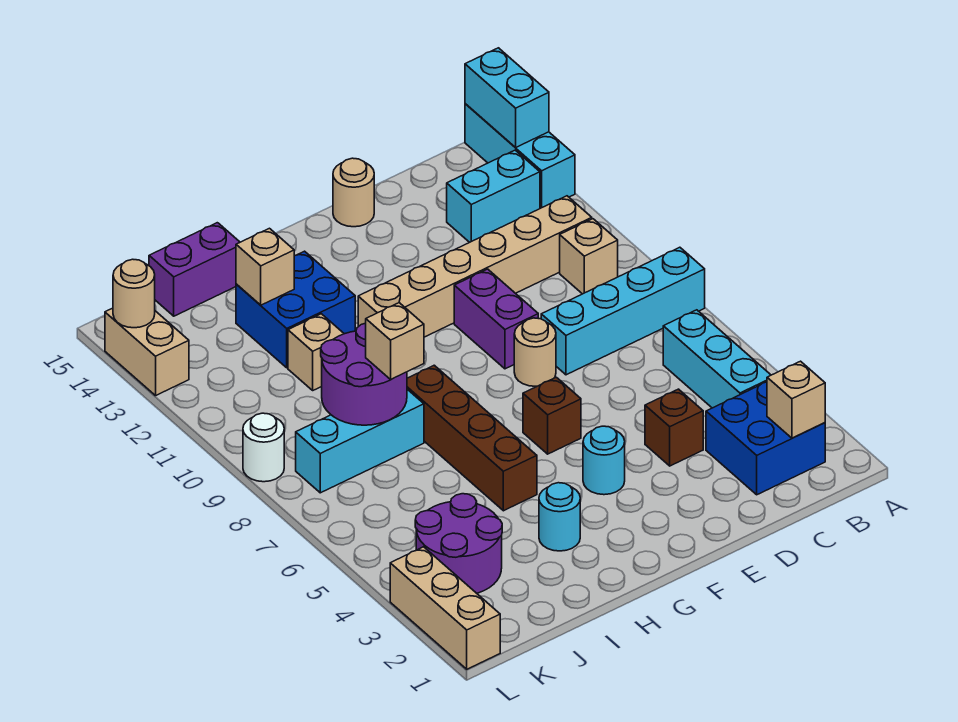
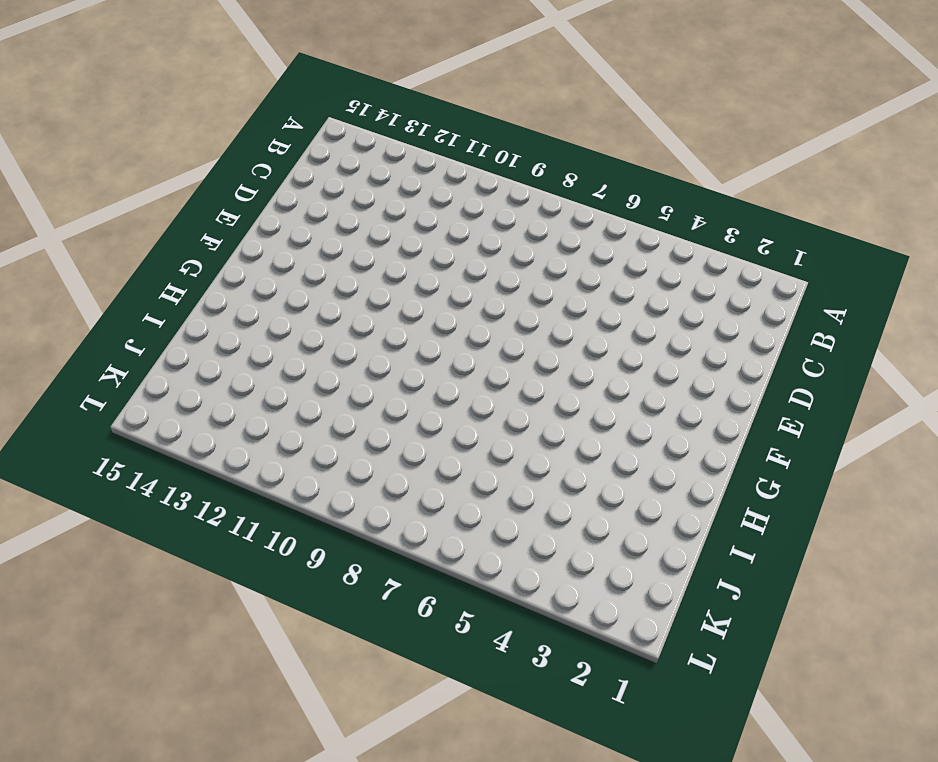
none -> cyan brick A8:D8 level 1
none -> cyan brick A13:A15 level 1
none -> blue brick B2:C3 level 1

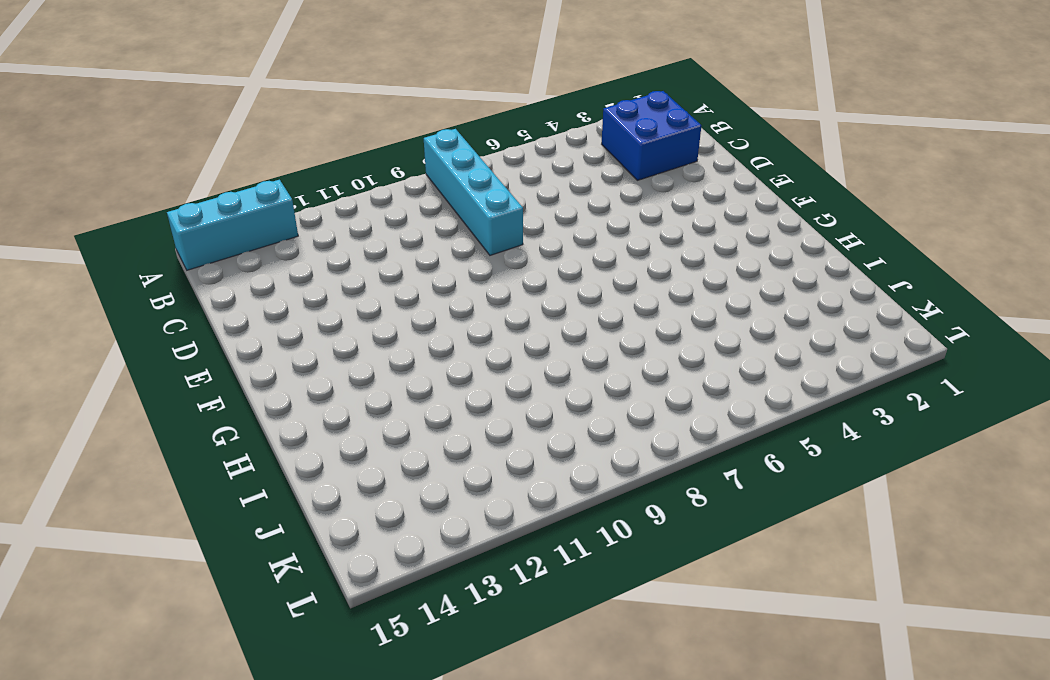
none -> cyan brick B4:B6 level 1
none -> tan brick B10 level 1
none -> tan brick B11:G11 level 1

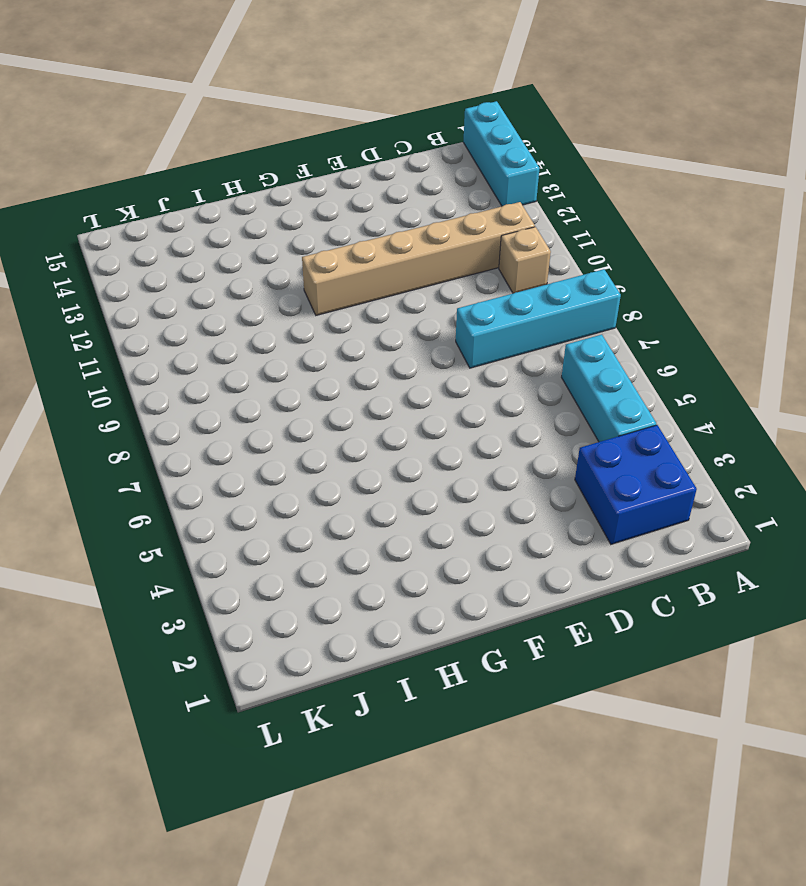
none -> cyan brick B13:C13 level 1
none -> brown brick D4 level 1
none -> tan round brick E8 level 1

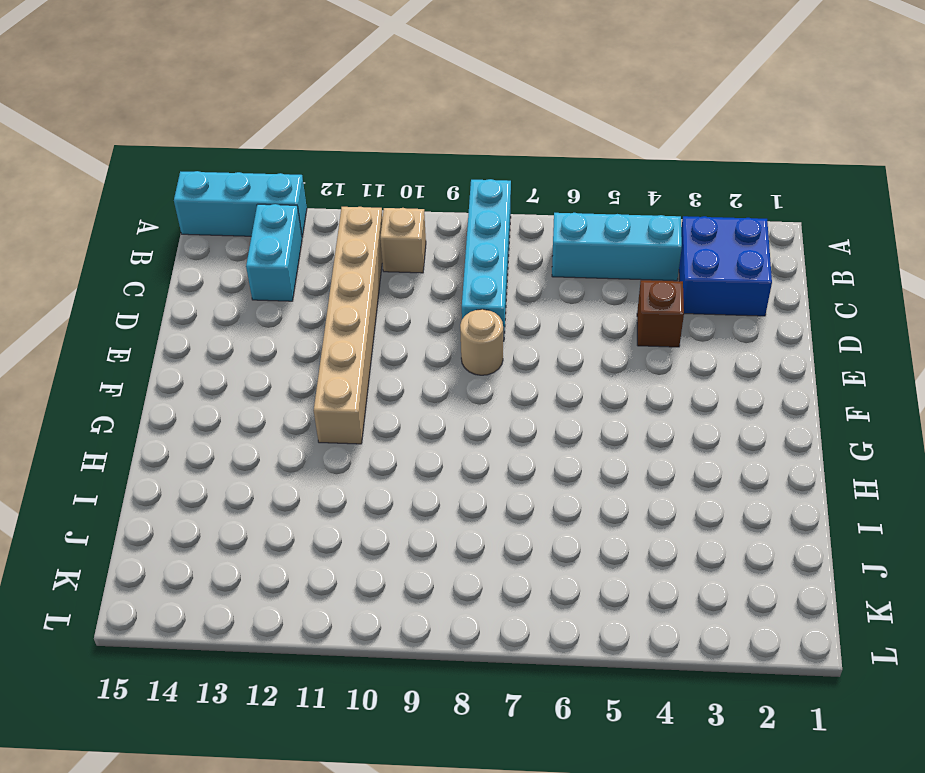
none -> purple brick E9:E10 level 1
none -> tan round brick E15 level 1
none -> cyan round brick F4 level 1

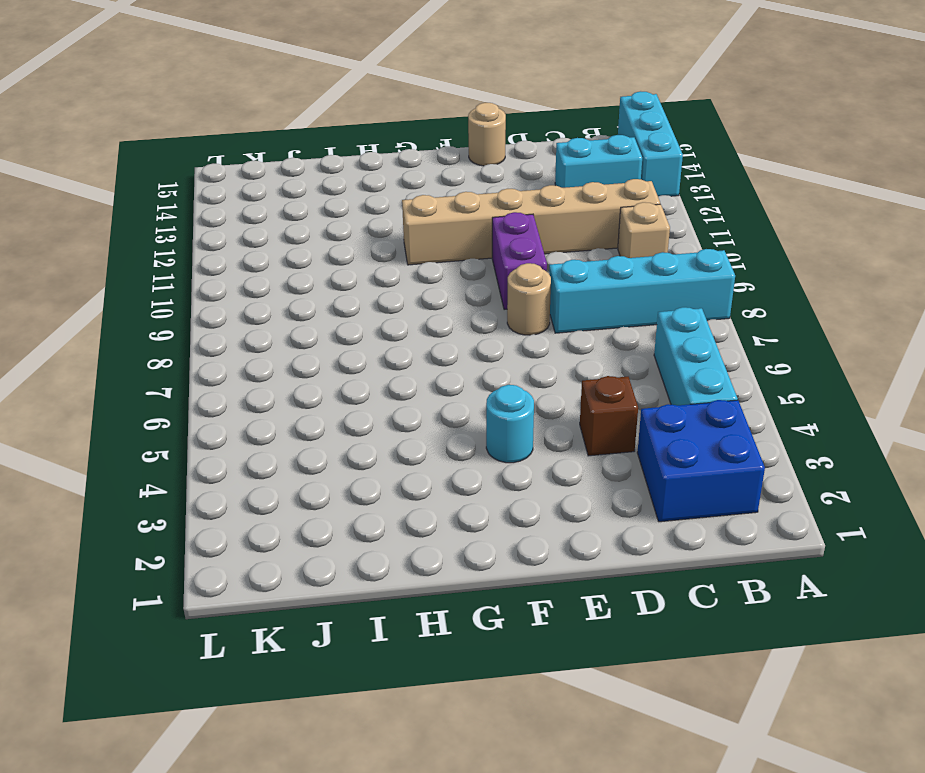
none -> brown brick F6 level 1
none -> cyan round brick H3 level 1
none -> brown brick H5:H8 level 1

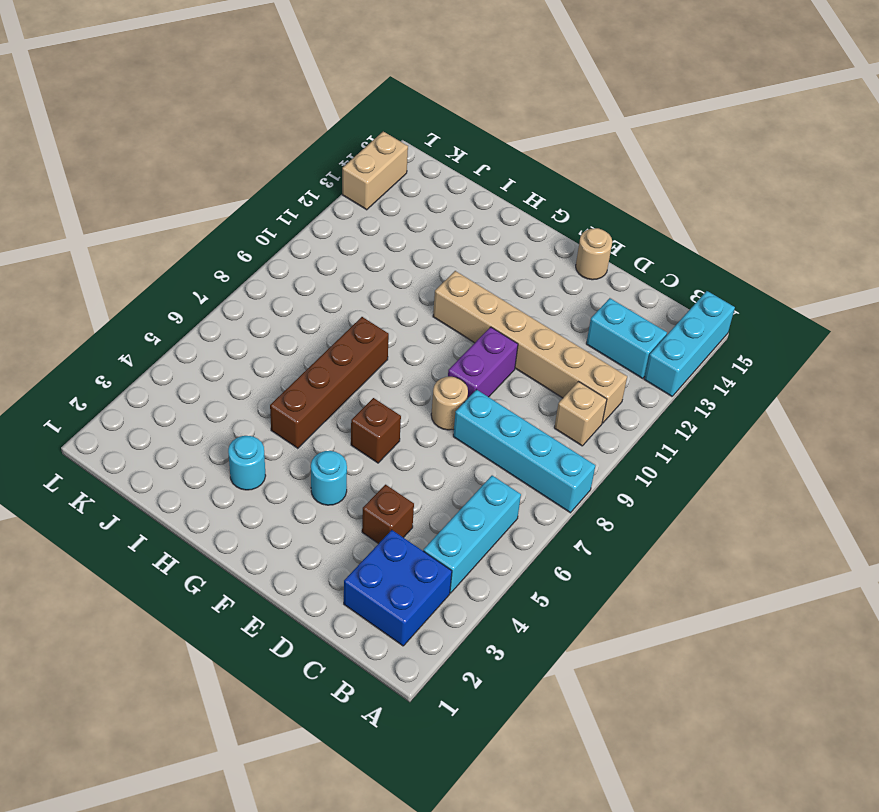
none -> blue brick H12:I13 level 1
none -> cyan brick I8:K8 level 1
none -> tan brick I11 level 1

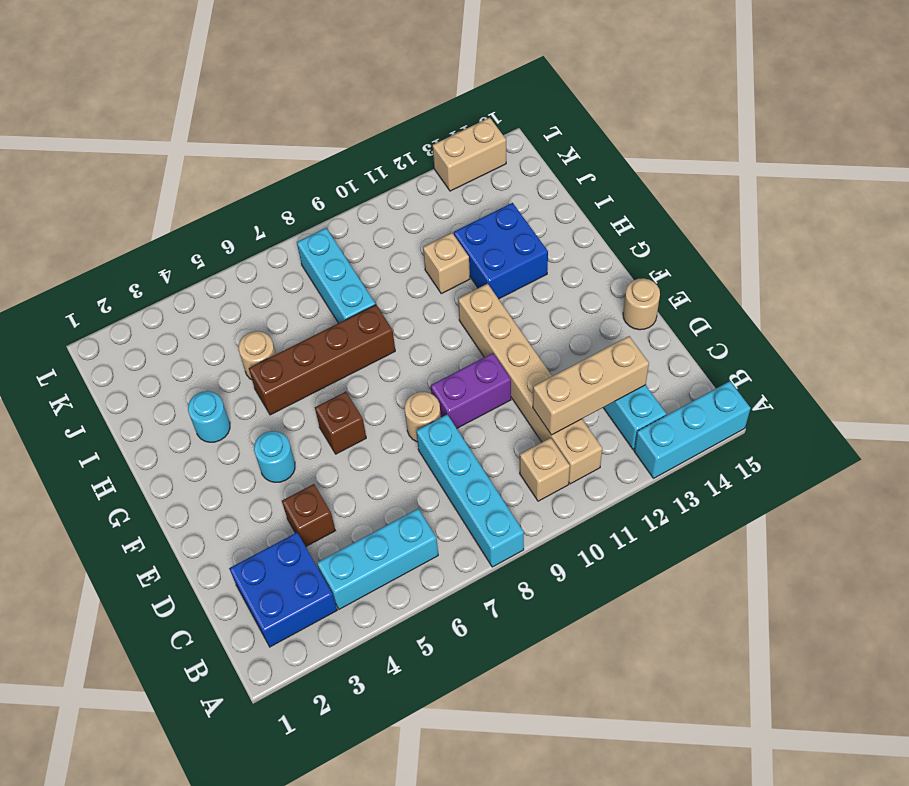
tan brick C11:C13 level 2 -> tan brick L1:L3 level 1
tan round brick I5 level 1 -> tan round brick L14 level 2
none -> purple brick I15:J15 level 1
none -> purple round brick J3:K4 level 1
none -> white round brick L9 level 1

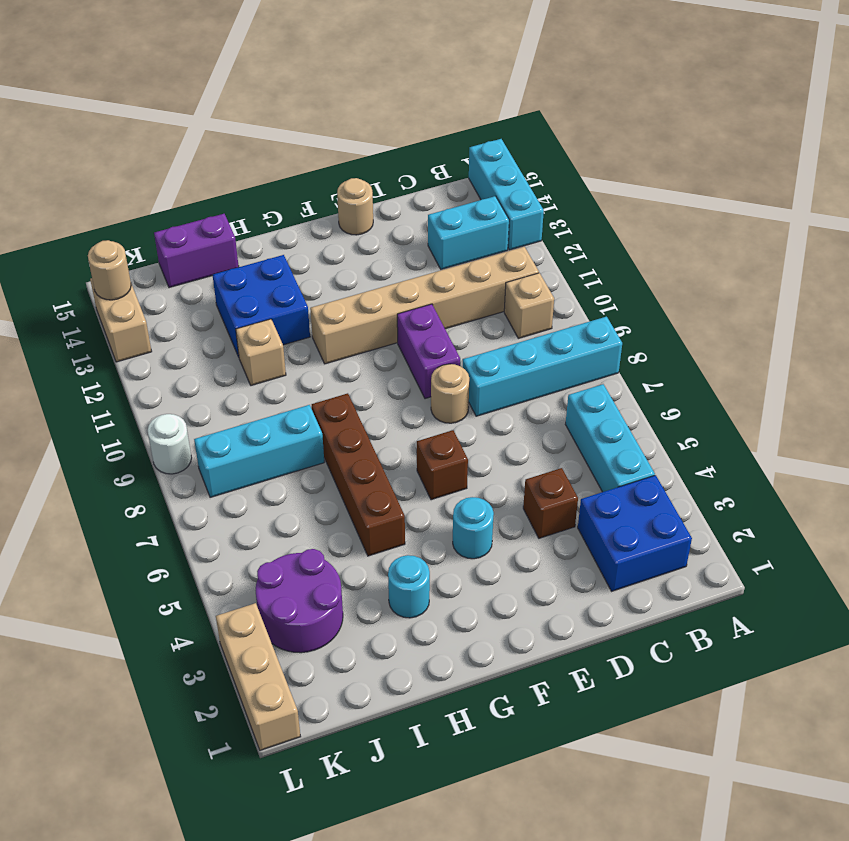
none -> cyan brick A14:A15 level 2
none -> tan brick B2 level 2
none -> purple round brick I8:J9 level 2

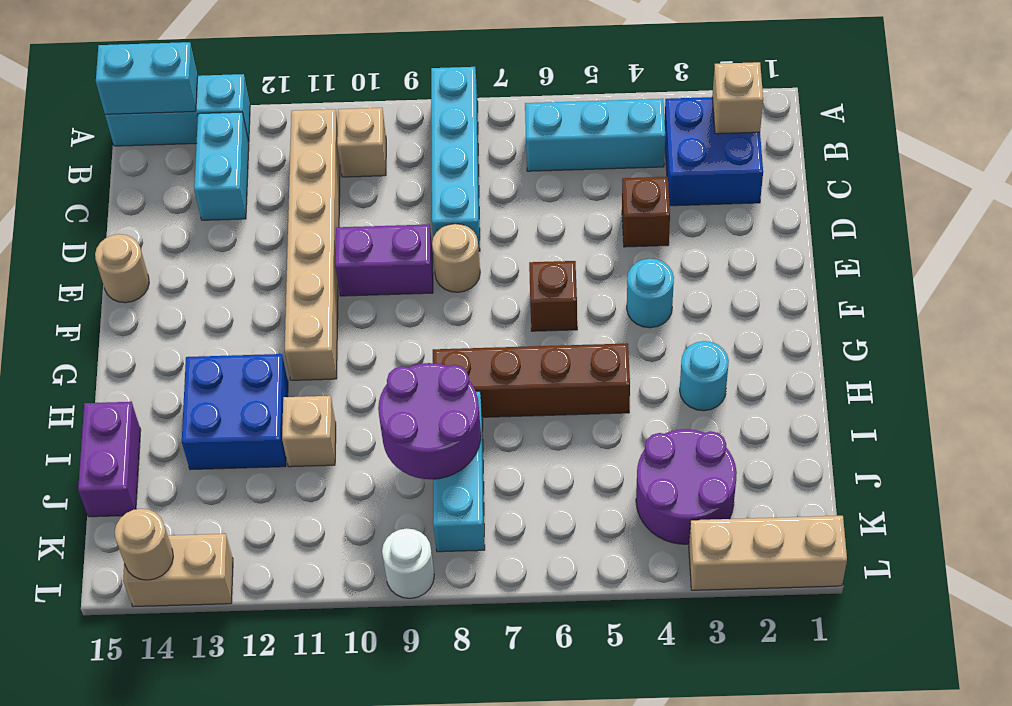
none -> tan brick I13 level 2
none -> tan brick I8 level 3

